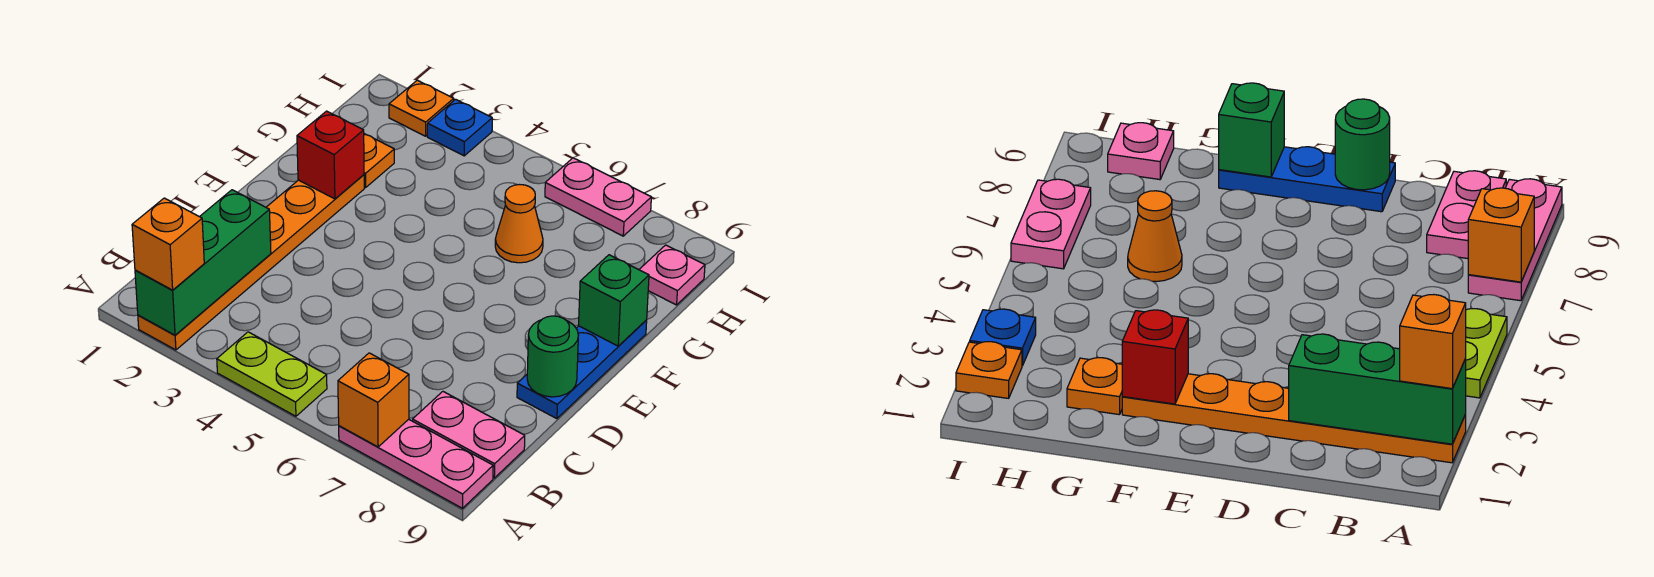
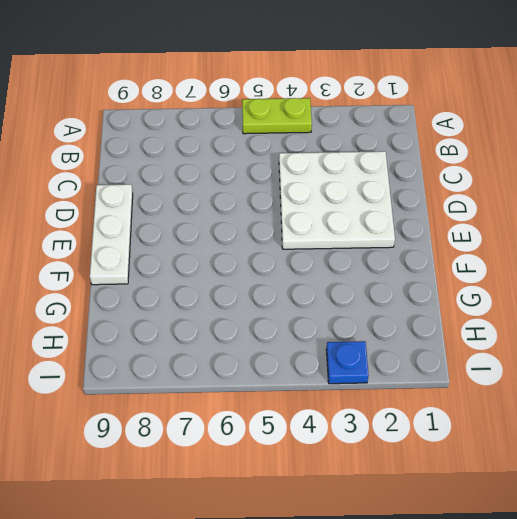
white plate C2:E4 level 1 -> orange plate A2:F2 level 1
white plate D9:F9 level 1 -> blue plate D9:F9 level 1
none -> pink plate A7:A9 level 1
none -> pink plate B8:B9 level 1
none -> orange plate G2 level 1

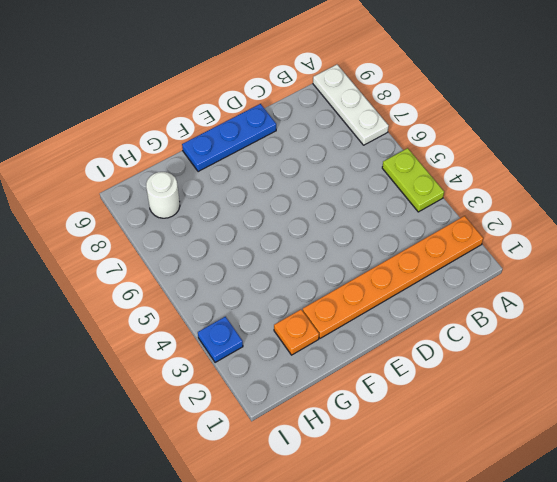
white plate A7:A9 level 1 -> pink plate A7:A9 level 1
white round brick H8 level 1 -> none
none -> pink plate B8:B9 level 1
none -> orange cone G6 level 1
none -> pink plate H9 level 1

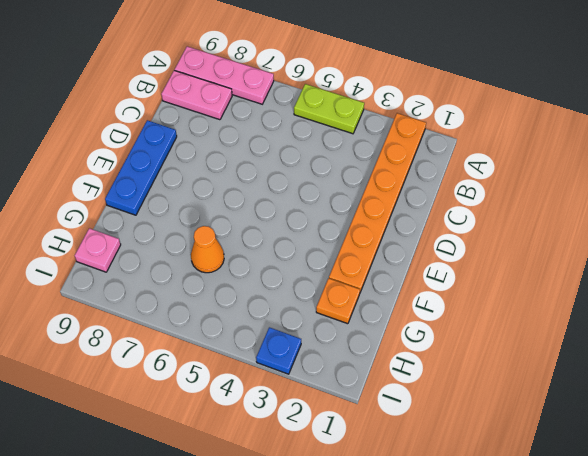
none -> orange plate I2 level 1
none -> pink plate I6:I7 level 1
none -> green brick A2:C2 level 2

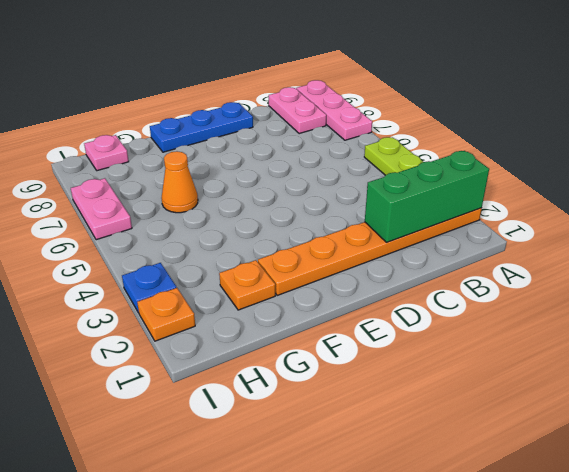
none -> orange brick A7 level 2
none -> green round brick D9 level 2
none -> red brick F2 level 2

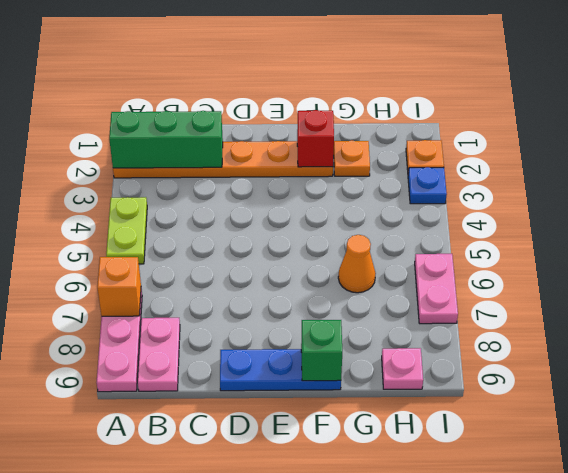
none -> green round brick D9 level 2
none -> orange brick A2 level 3

